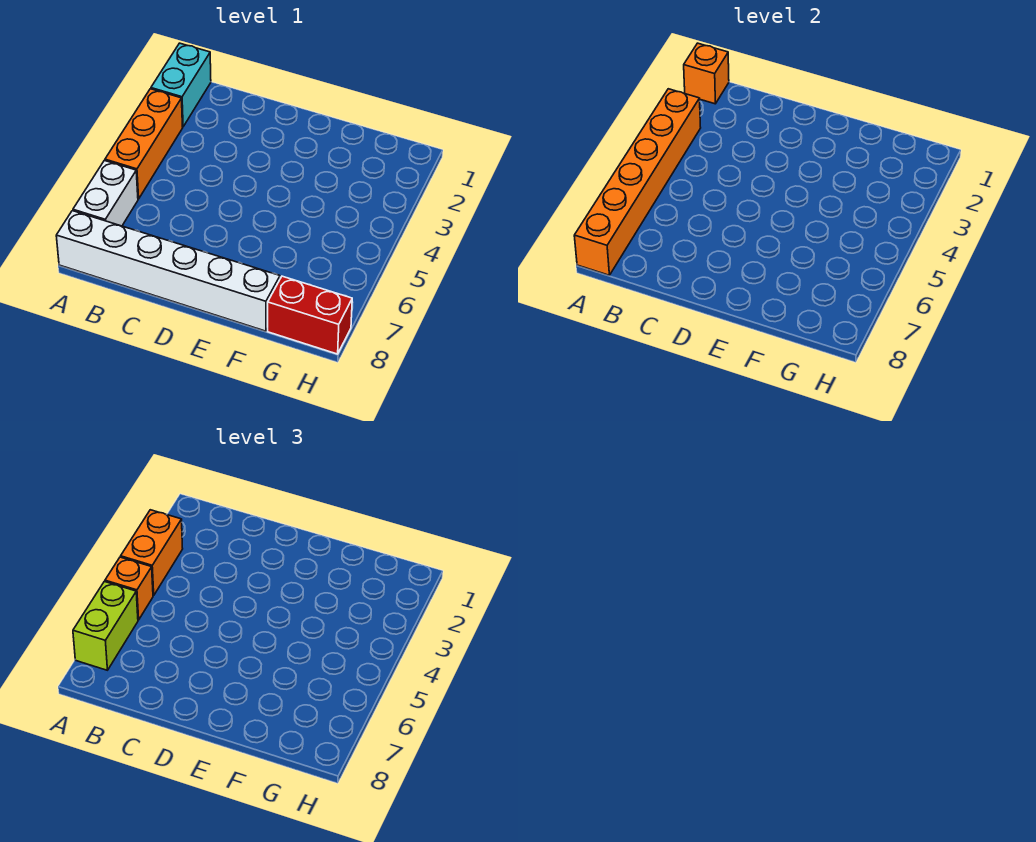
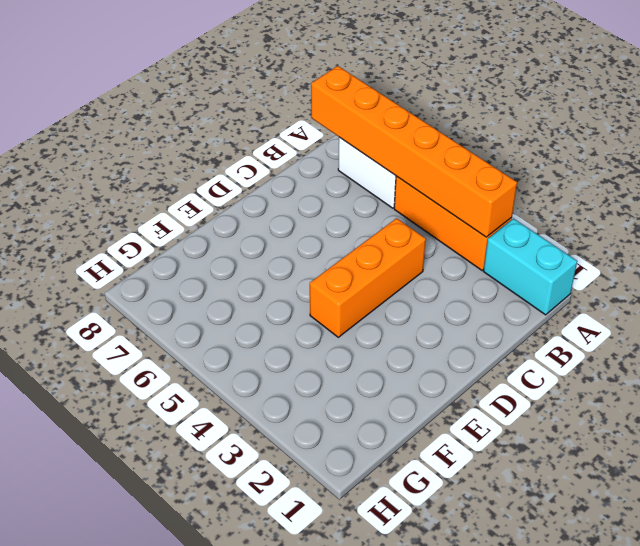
orange brick C4:E4 level 1 -> none
none -> white brick A8:F8 level 1
none -> red brick G8:H8 level 1

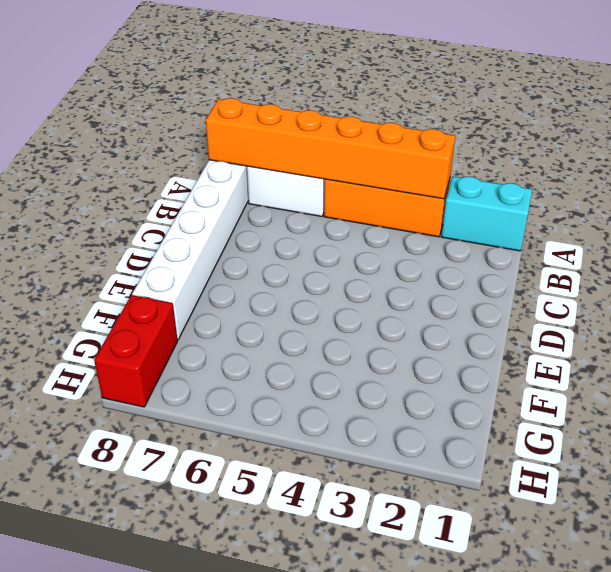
none -> orange brick A1 level 2
none -> orange brick A3:A4 level 3

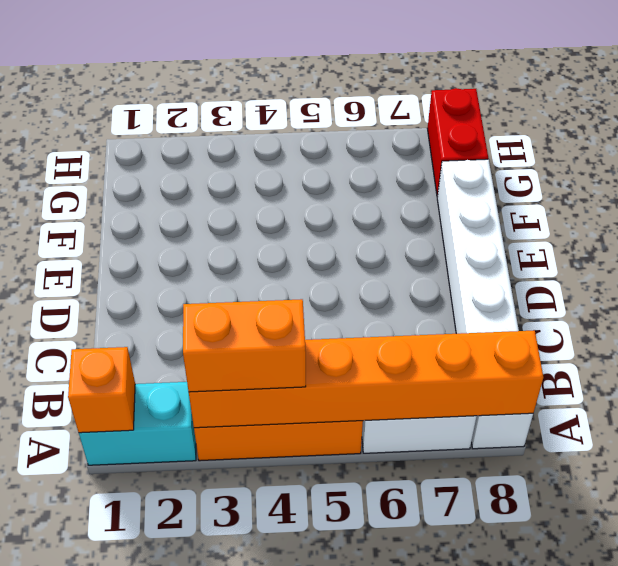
none -> orange brick A5 level 3
none -> lime brick A6:A7 level 3

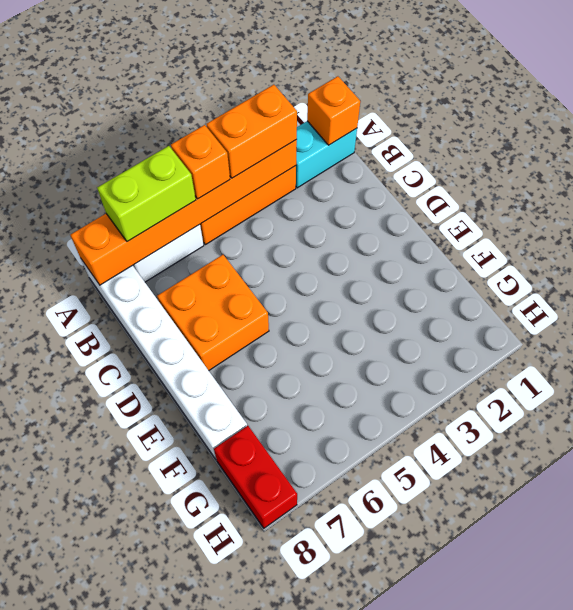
orange brick C6:D7 level 1 -> none

